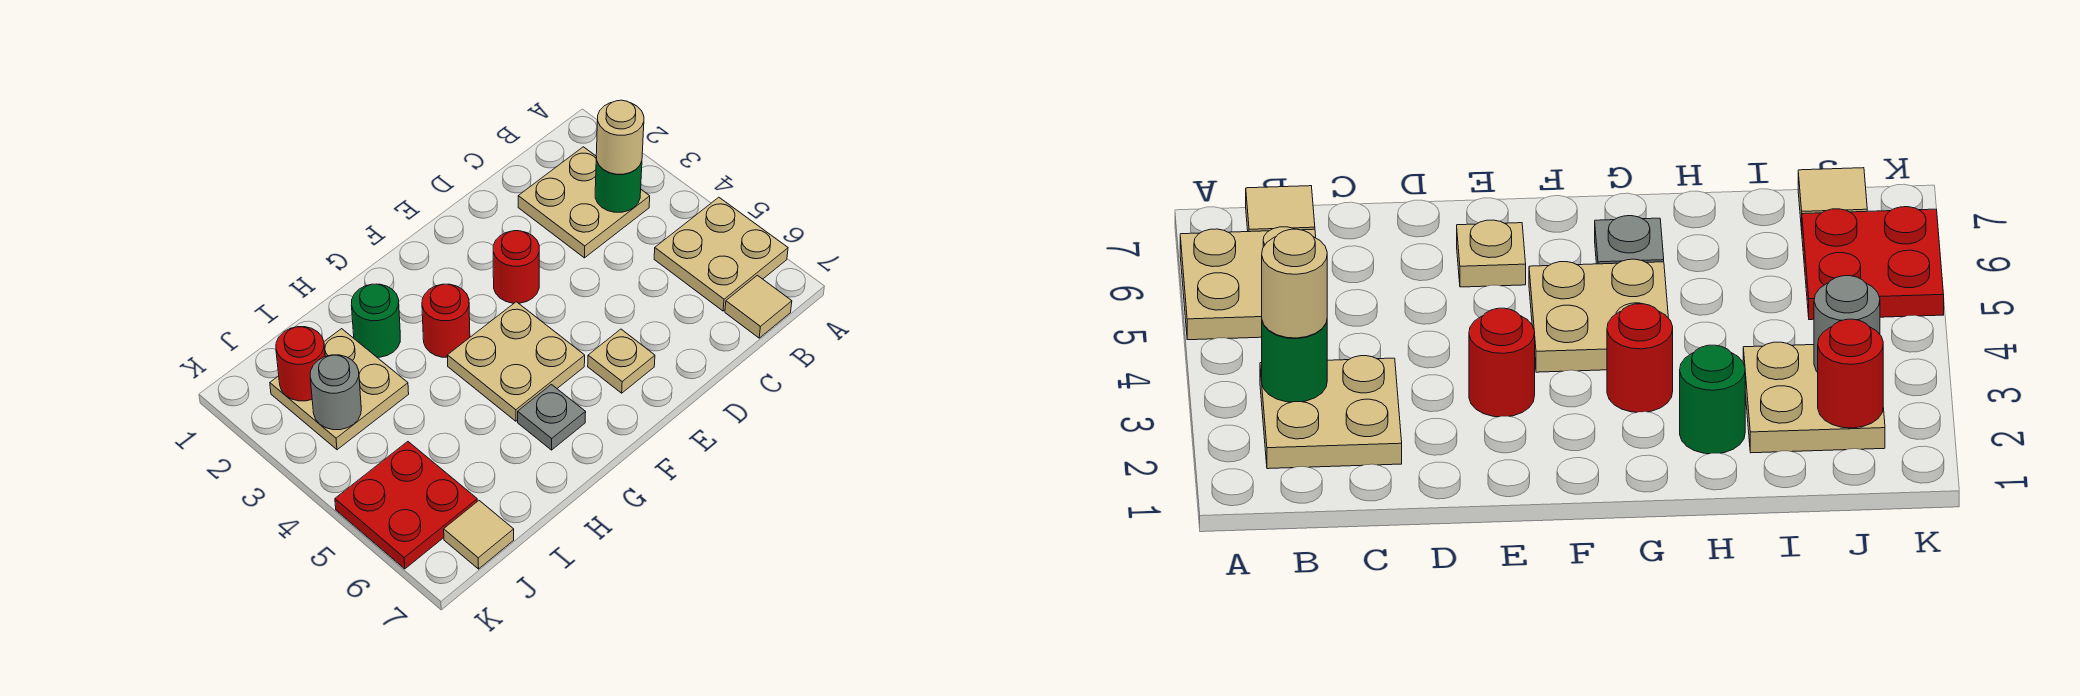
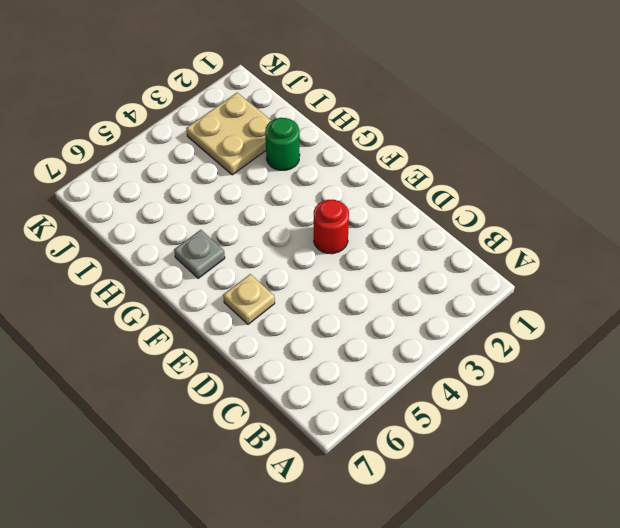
none -> tan plate A5:B6 level 1
none -> tan plate B2:C3 level 1
none -> tan tile B7 level 1

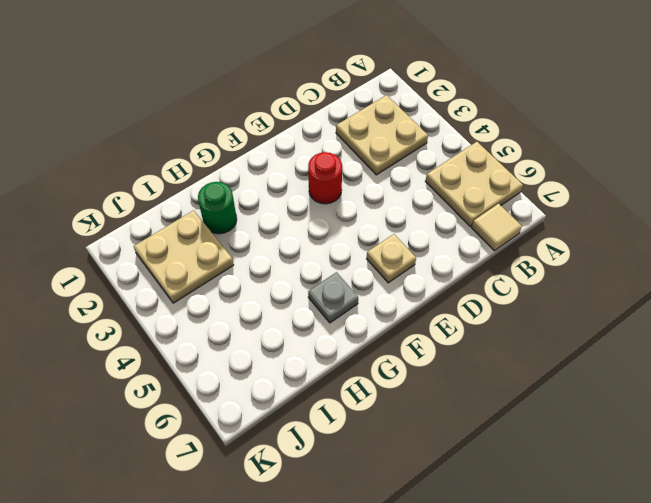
none -> tan plate F4:G5 level 1
none -> red round brick G3 level 1
none -> red plate J5:K6 level 1

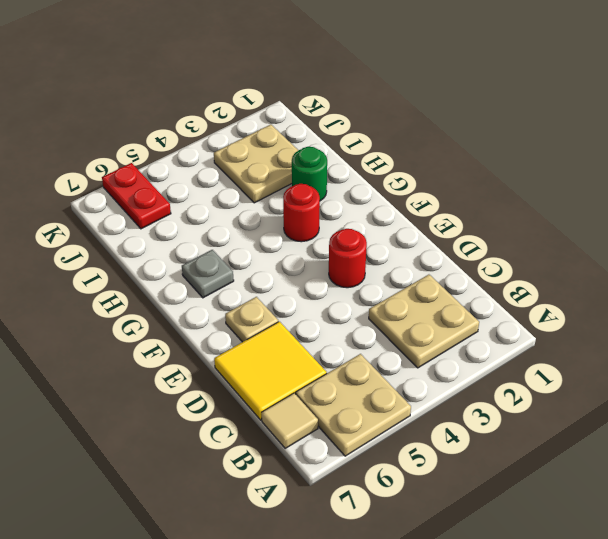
yellow tile C6:D7 level 1 -> none
red plate J6:K6 level 1 -> red plate J5:K6 level 1
none -> tan plate F4:G5 level 1
none -> tan tile J7 level 1
none -> green round brick B3 level 2

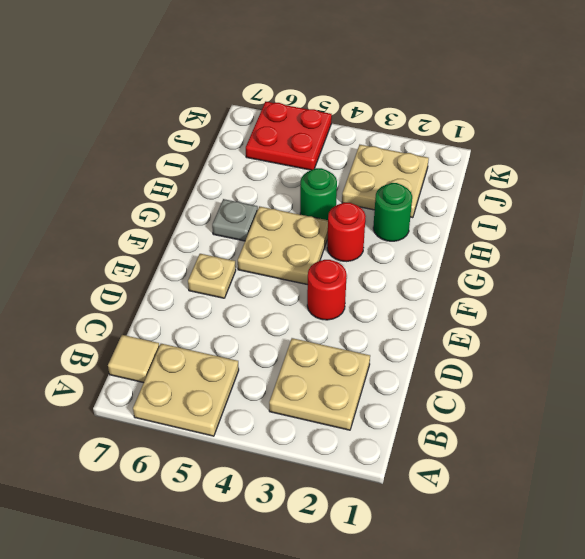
green round brick H4 level 1 -> green round brick B3 level 2
none -> tan tile J7 level 1
none -> red round brick J2 level 2
none -> grey round brick J3 level 2

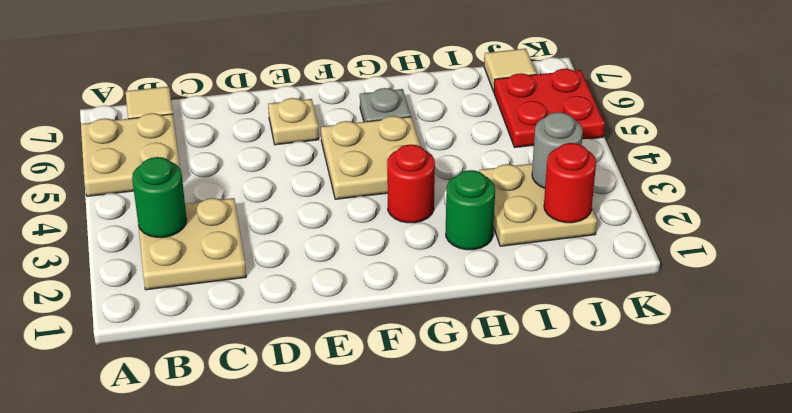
none -> red round brick E3 level 1
none -> tan round brick B3 level 3

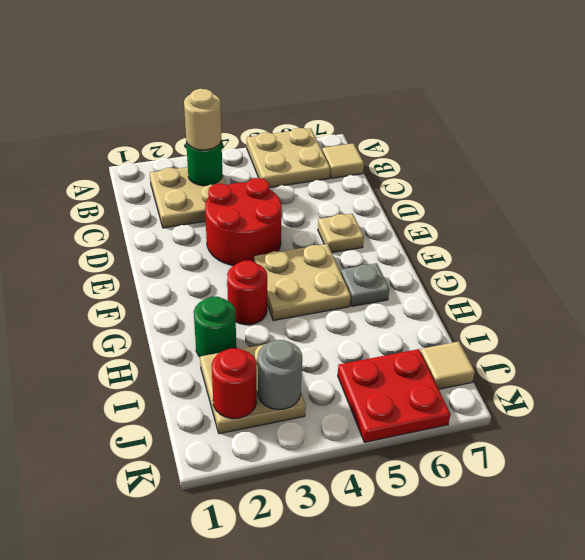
red round brick D3:E4 level 1 -> red round brick E3 level 1

